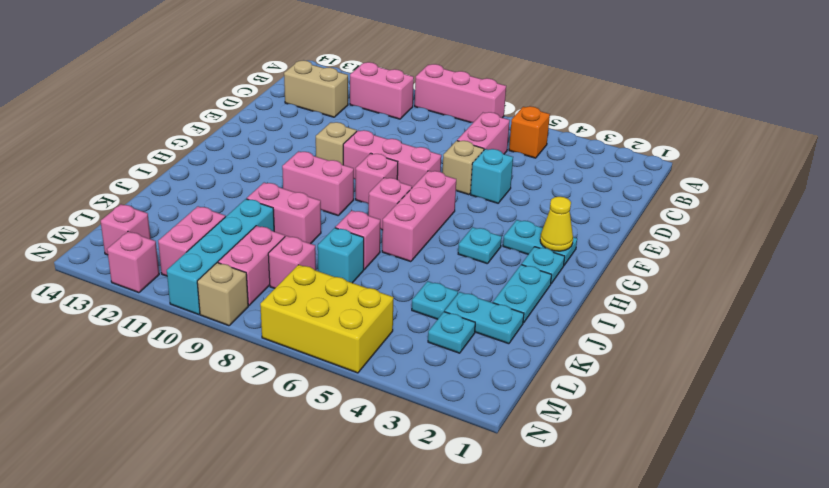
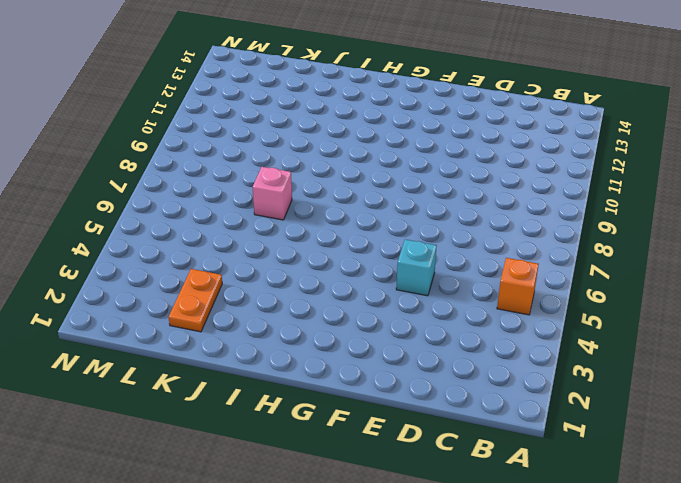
orange plate K2:K3 level 1 -> cyan plate K2:K3 level 1
none -> pink brick A7:A9 level 1
none -> pink brick B10:B11 level 1
none -> pink brick C6:D6 level 1
none -> tan brick C12:C13 level 1

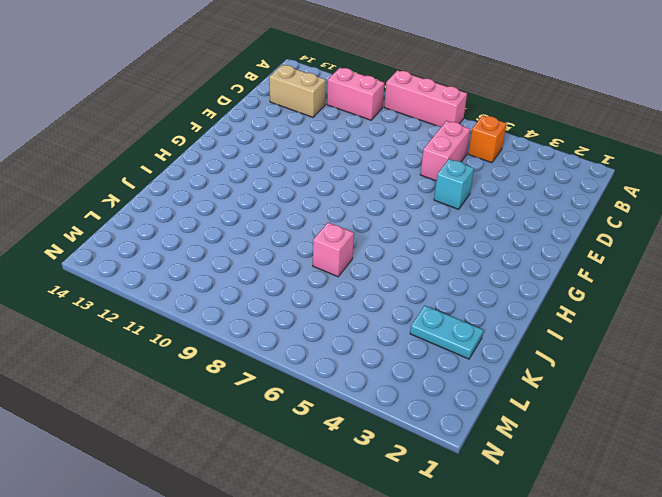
none -> tan brick E6 level 1
none -> pink brick F7:F9 level 1
none -> tan brick F10 level 1
none -> cyan plate G2:G3 level 1

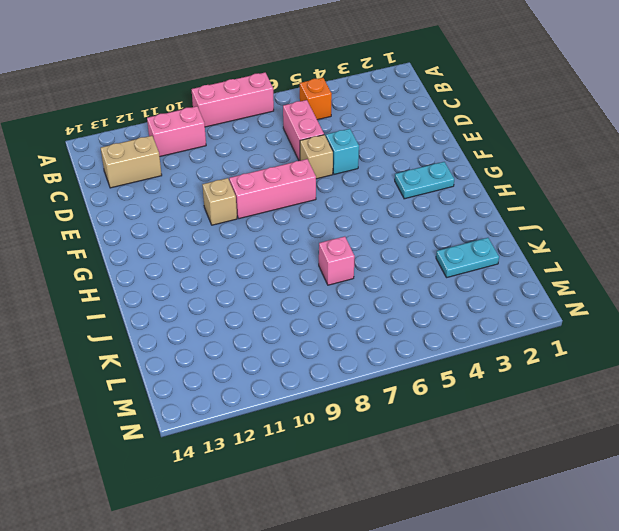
none -> pink brick G6:I6 level 1
none -> pink brick G8 level 1
none -> cyan plate H2 level 1
none -> cyan plate H4 level 1

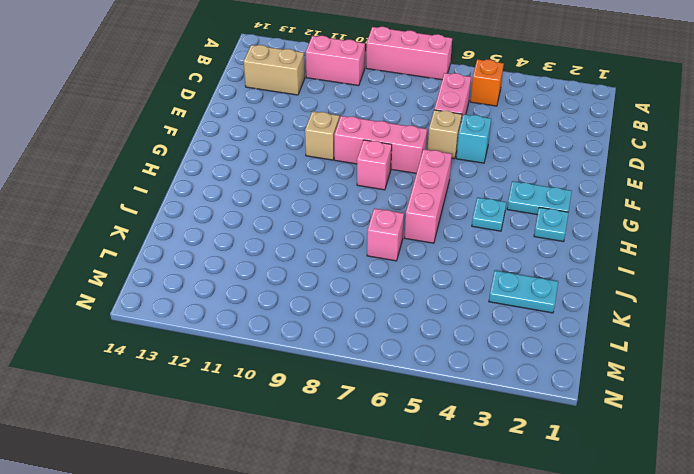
none -> pink brick H7 level 1
none -> pink brick H9:H10 level 1
none -> cyan plate I2:J2 level 1
none -> pink brick J9:J10 level 1

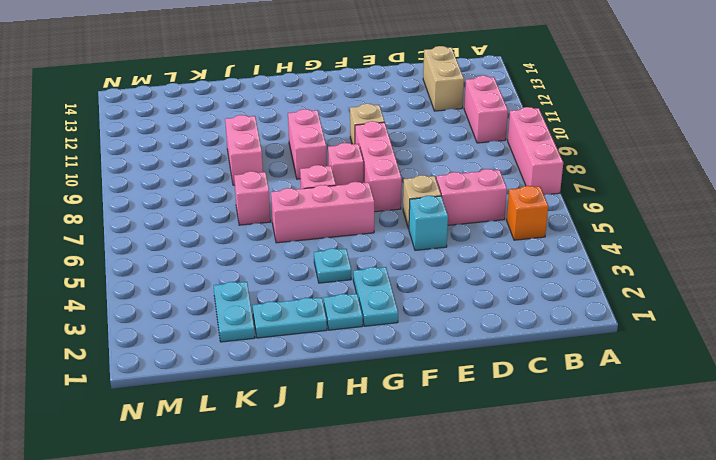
none -> cyan plate K4 level 1
none -> cyan brick K7 level 1
none -> cyan brick K10:N10 level 1
none -> cyan plate L3 level 1

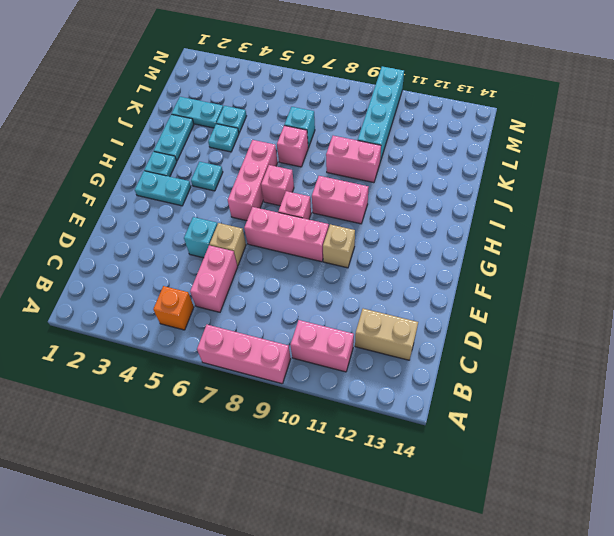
cyan plate J4 level 1 -> cyan plate L3 level 1
none -> pink brick L8 level 1
none -> pink brick L9:M9 level 1
none -> pink brick L11:M11 level 1
none -> yellow brick M5:N7 level 1

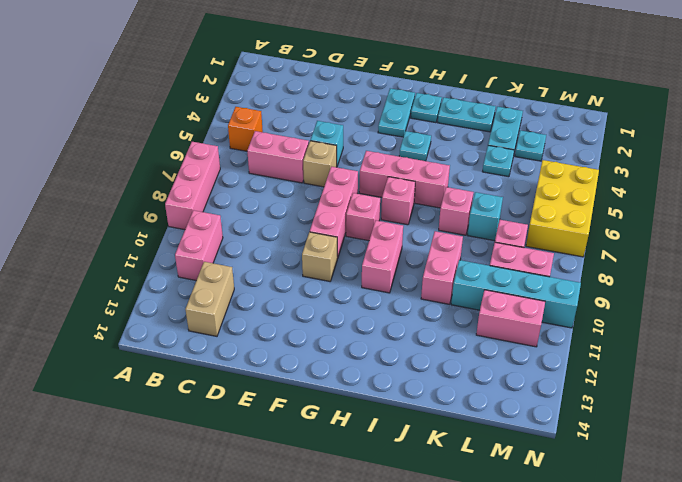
none -> pink brick M13 level 1
none -> tan brick N9 level 1
none -> pink brick N12 level 1
none -> yellow cone G2 level 2

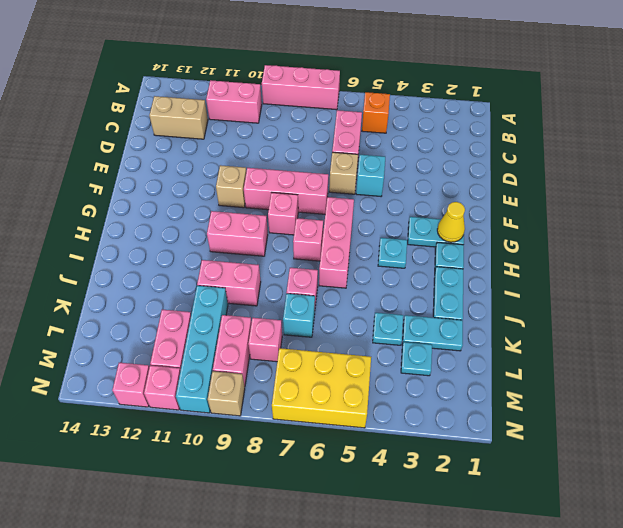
pink brick N11 level 1 -> pink brick M13 level 1

